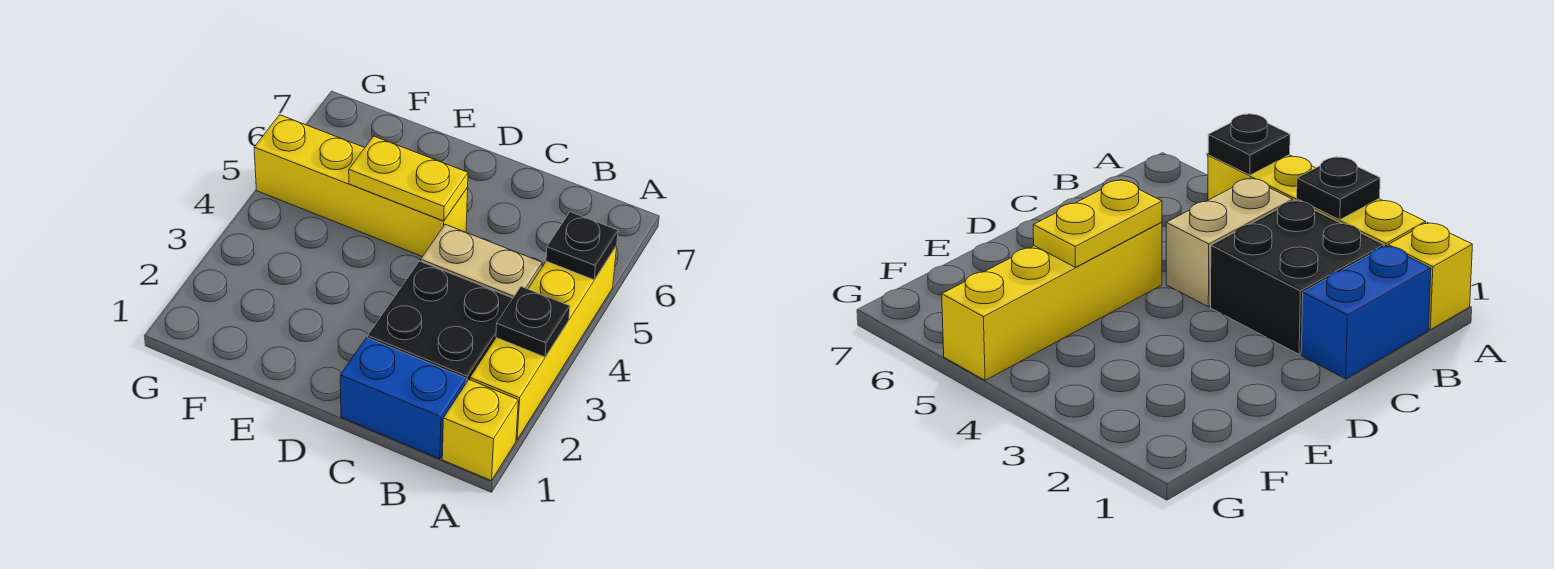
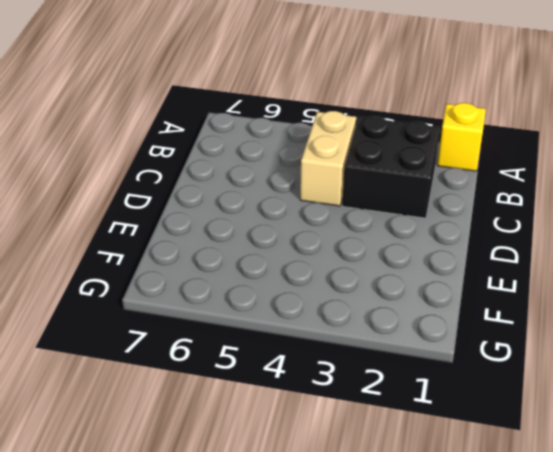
none -> yellow brick A2:A5 level 1
none -> blue brick B1:C1 level 1

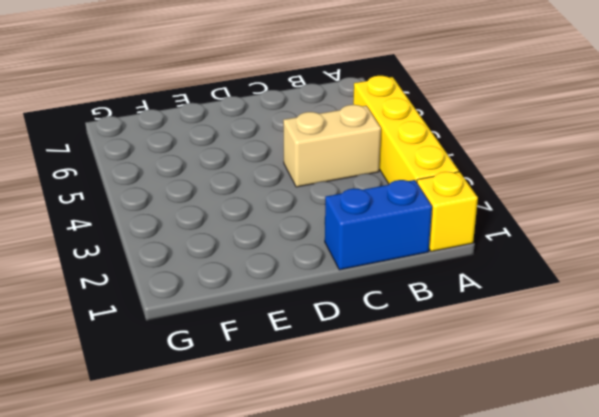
none -> black brick B2:C3 level 1
none -> yellow brick D5:G5 level 1

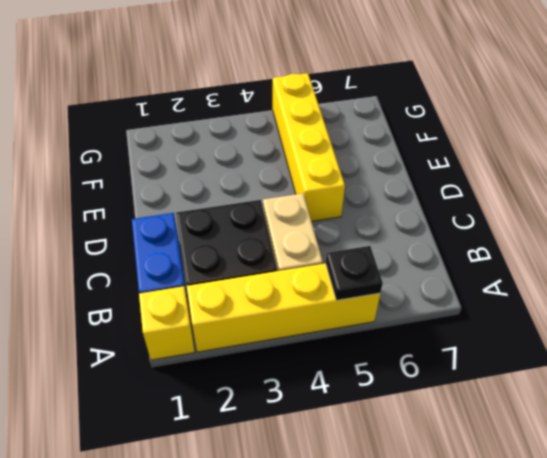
none -> black plate A3 level 2
none -> yellow plate D5:E5 level 2

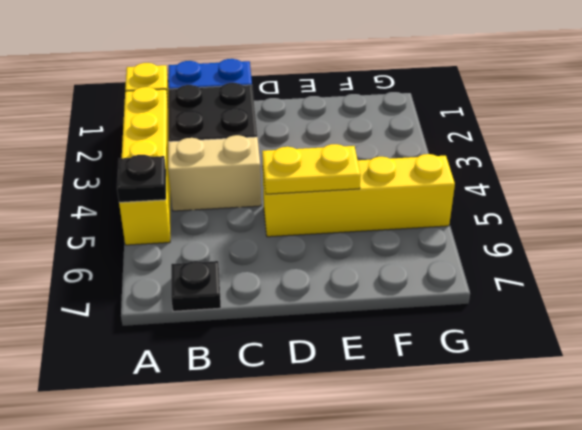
black plate B7 level 1 -> black plate A3 level 2

